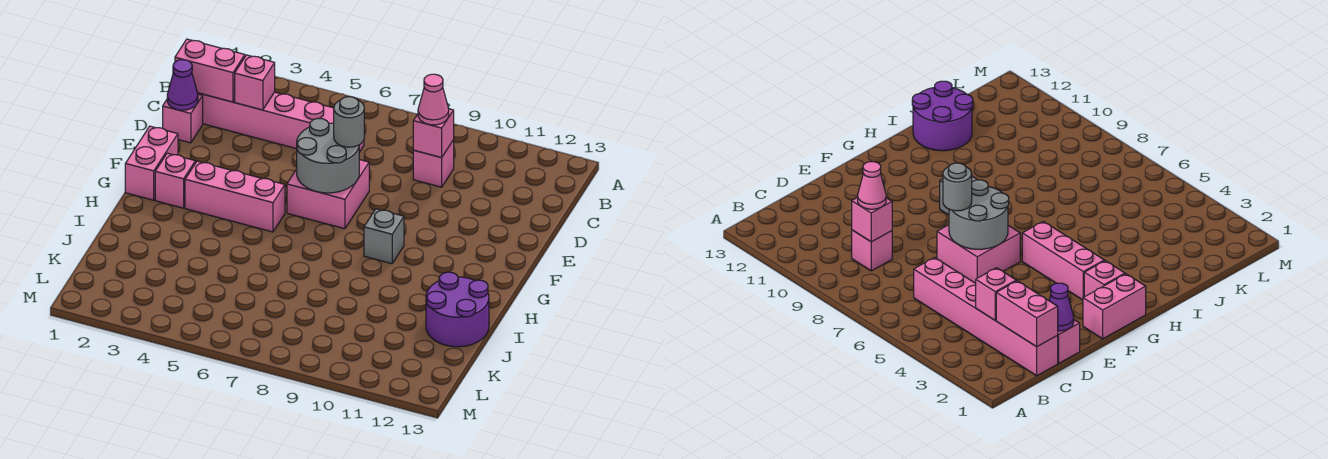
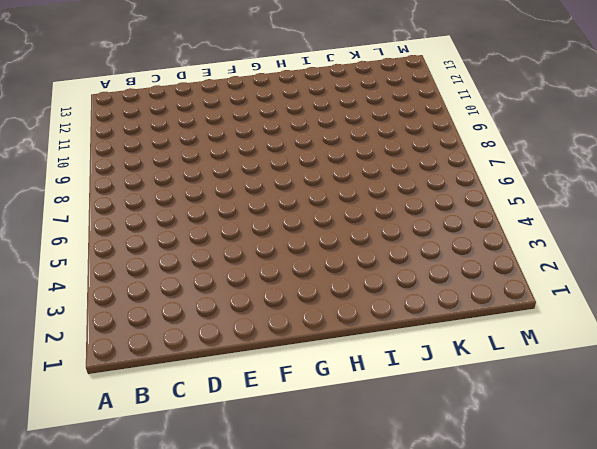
none -> pink brick C1:C6 level 1
none -> pink brick C9 level 1
none -> pink brick D1 level 1

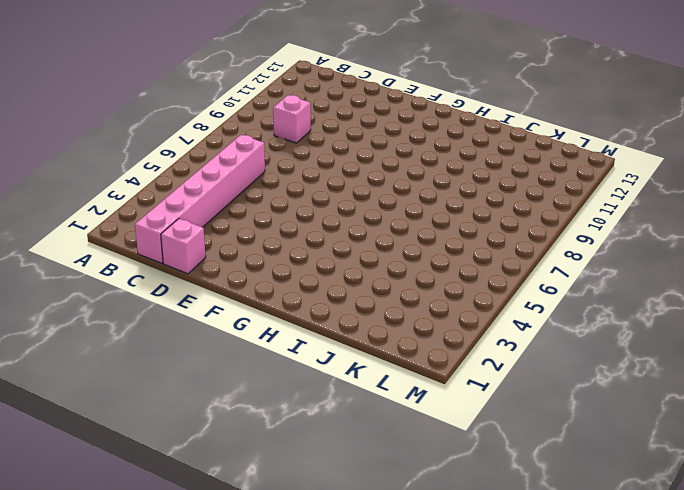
none -> pink brick E6:F7 level 1
none -> pink brick F1:G1 level 1
none -> pink brick G2 level 1

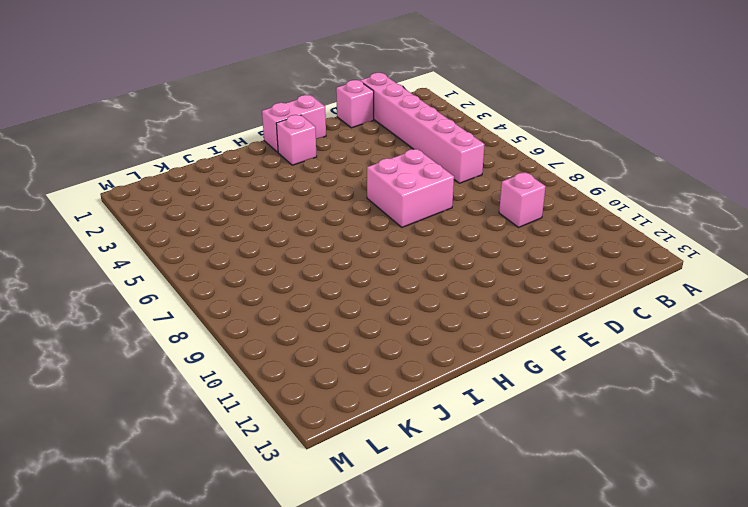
none -> pink brick G3:G5 level 1
none -> grey brick G9 level 1
none -> purple round brick I12:J13 level 1

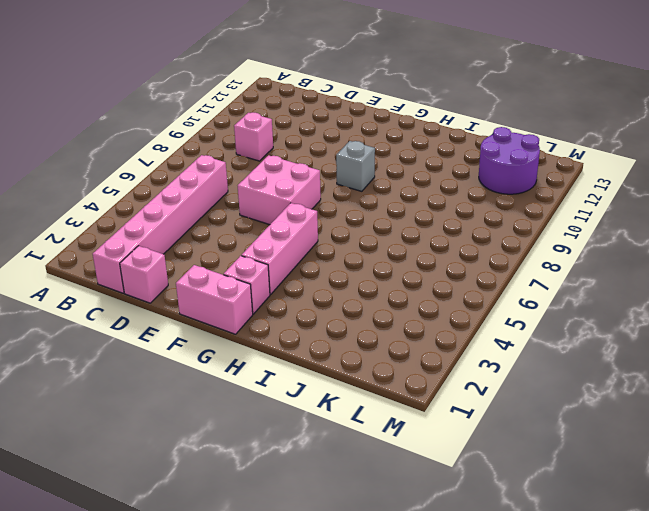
purple round brick K11:L12 level 1 -> purple round brick I12:J13 level 1
none -> pink brick C1:C2 level 2
none -> pink brick C3 level 2
none -> pink brick C9 level 2

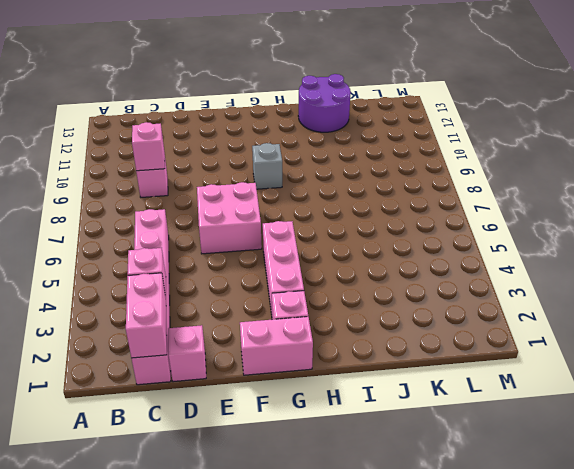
none -> purple cone D1 level 2
none -> grey round brick E6:F7 level 2
none -> pink cone C9 level 3

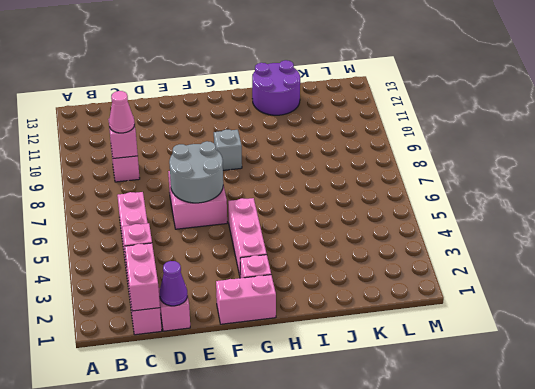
none -> grey round brick E7 level 3

